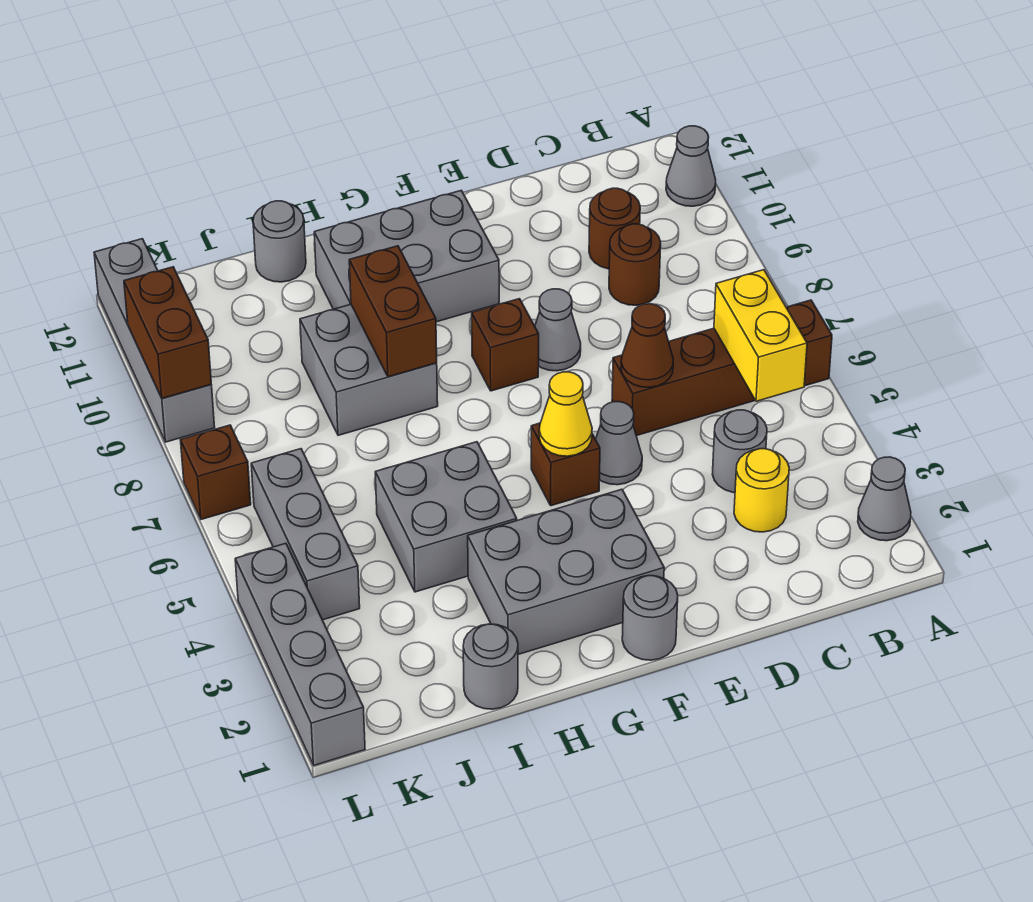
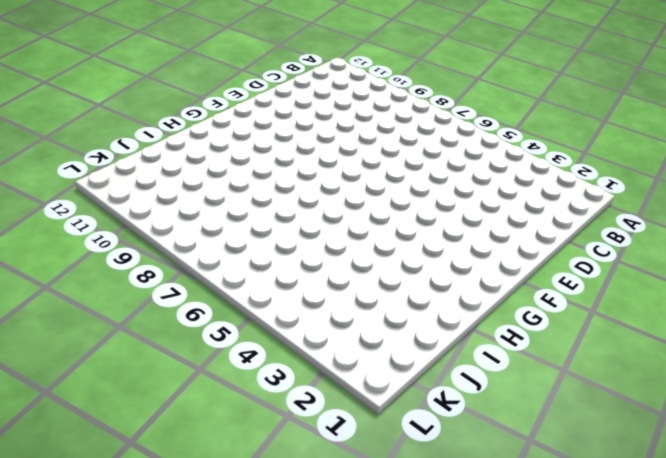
none -> grey cone A2 level 1
none -> brown brick A6:D6 level 1
none -> grey cone A11 level 1

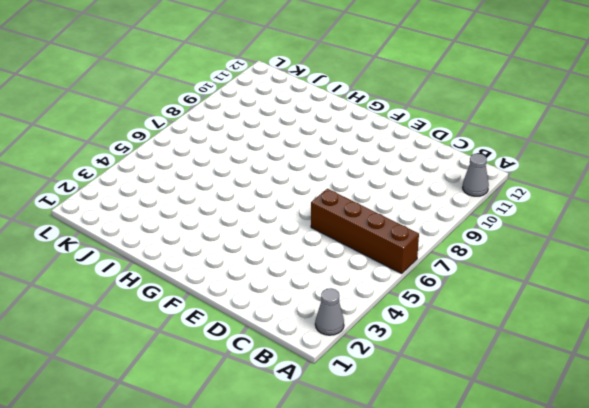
none -> yellow round brick C3 level 1
none -> grey round brick C4 level 1
none -> brown round brick C9 level 1

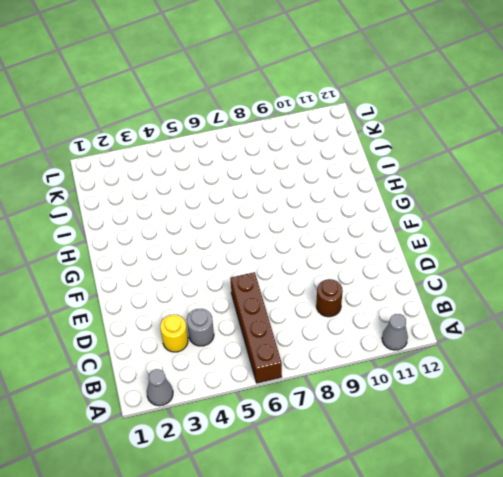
none -> brown round brick C10 level 1
none -> grey cone E5 level 1
none -> grey cone E8 level 1

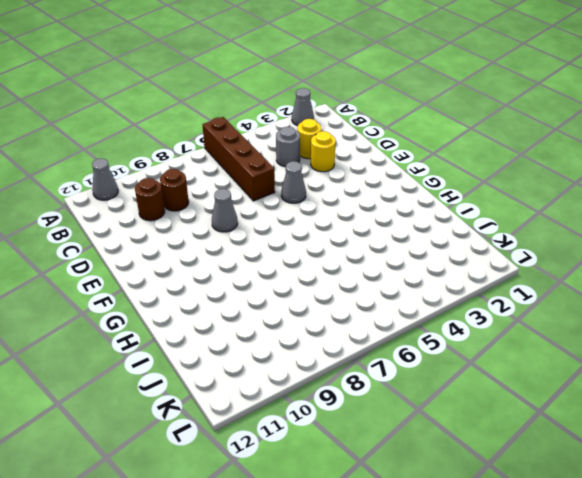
yellow round brick D3 level 1 -> none
none -> grey round brick F1 level 1
none -> grey brick F2:H3 level 1
none -> brown brick F5 level 1

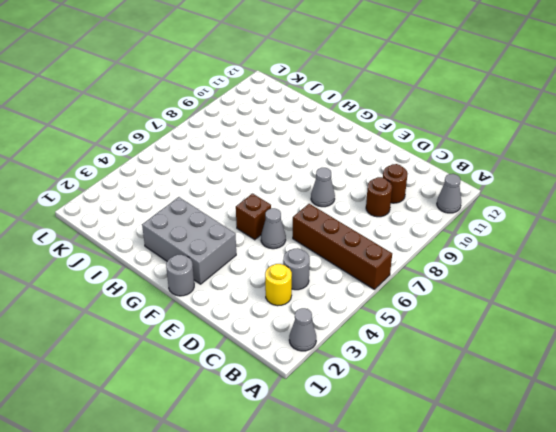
none -> brown brick F8 level 1
none -> grey brick F10:H11 level 1
none -> grey brick H4:I5 level 1

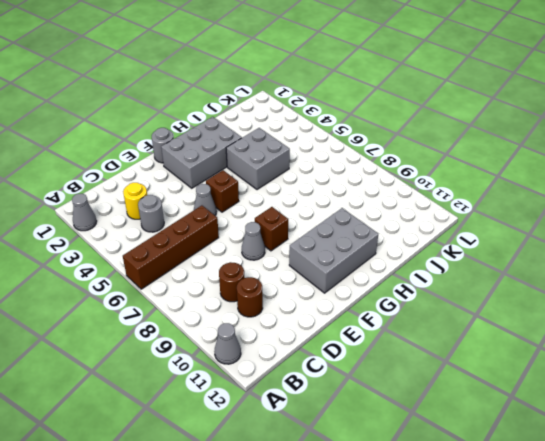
none -> grey brick H8:I9 level 1
none -> grey round brick I1 level 1
none -> grey round brick I12 level 1

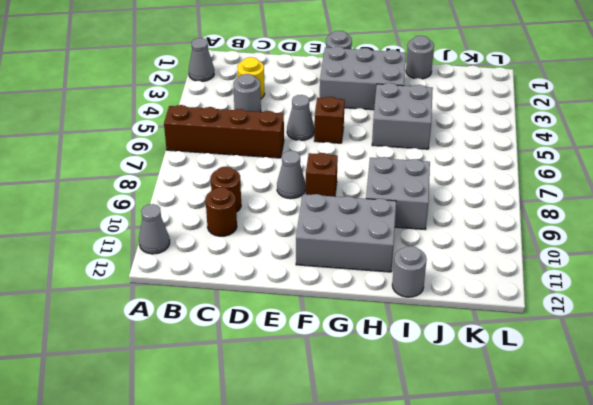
none -> grey brick K4:K6 level 1
none -> grey brick L1:L4 level 1
none -> brown brick L7 level 1

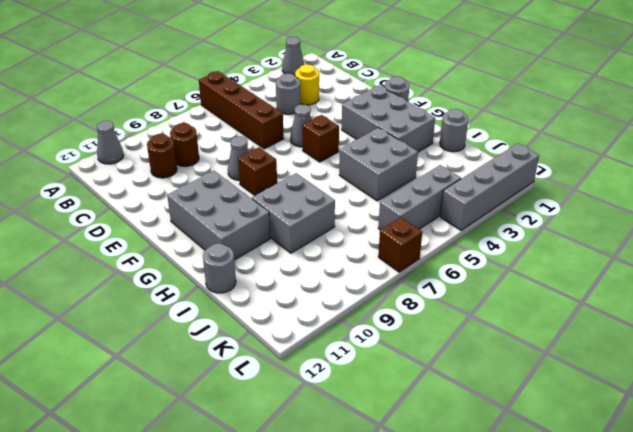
none -> grey brick L9:L12 level 1
none -> yellow brick B5:B6 level 2
none -> brown cone D6 level 2

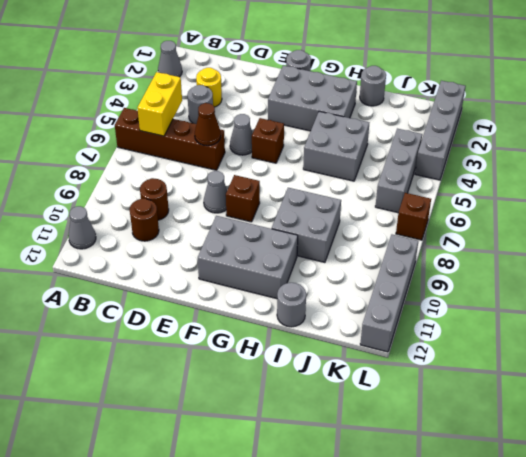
none -> yellow cone F5 level 2
none -> brown brick H8:H9 level 2
none -> brown brick L9:L10 level 2

